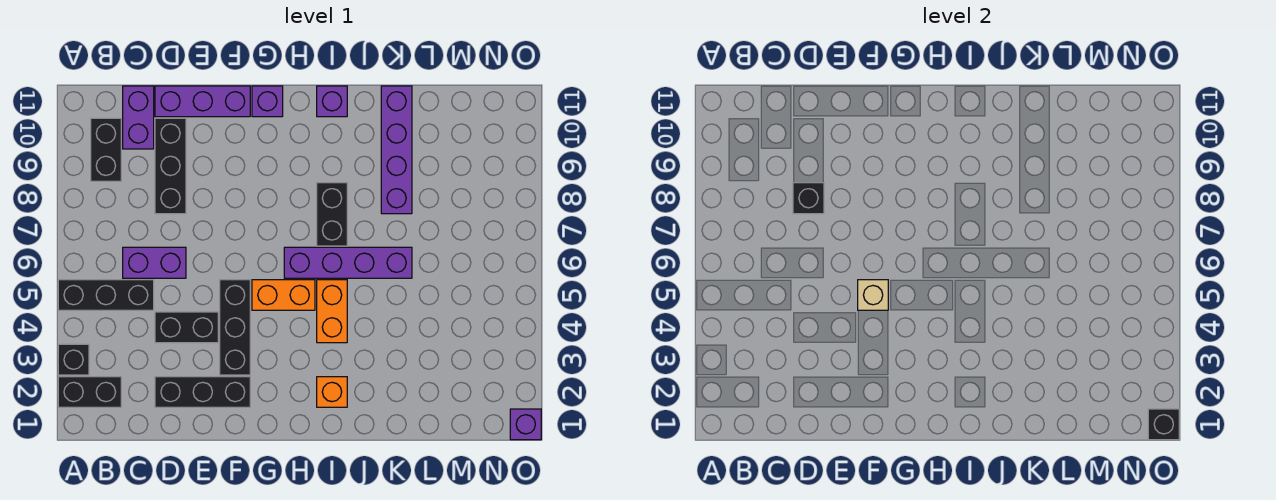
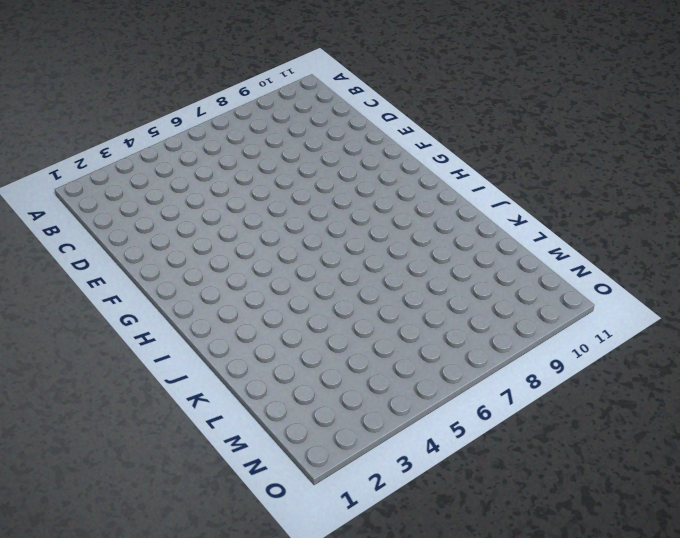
none -> black brick A2:B2 level 1
none -> black brick A3 level 1
none -> black brick A5:C5 level 1

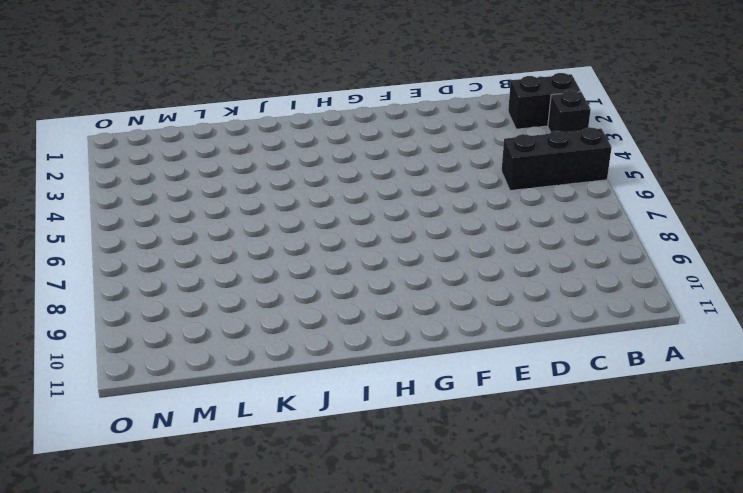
none -> black brick B9:B10 level 1
none -> purple brick C6:D6 level 1
none -> purple brick C10:C11 level 1

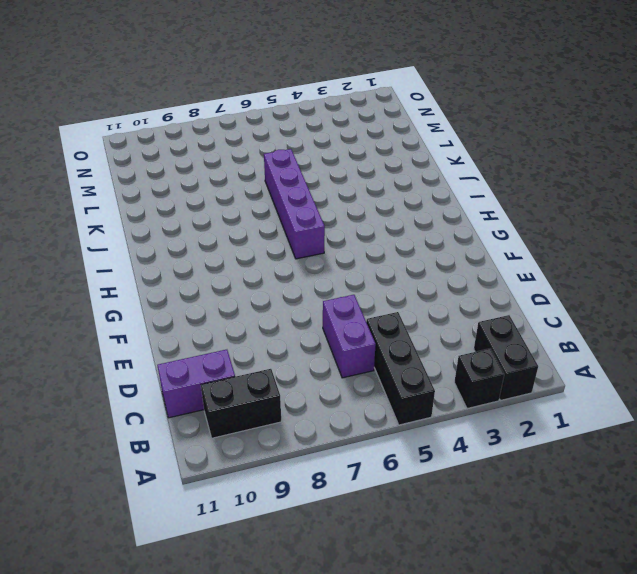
none -> black brick D2:F2 level 1
none -> black brick D4:E4 level 1
none -> black brick D8:D10 level 1

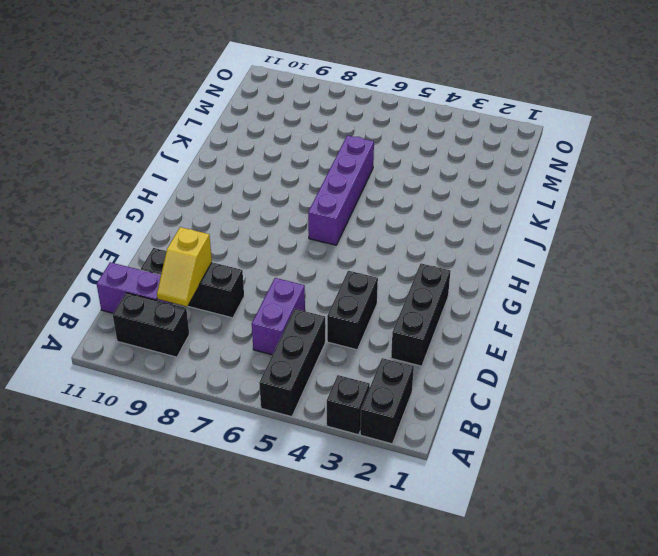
yellow slope C9:D9 level 2 top D -> none
none -> purple brick D11:F11 level 1
none -> black brick F3:F5 level 1
none -> orange brick G5:H5 level 1

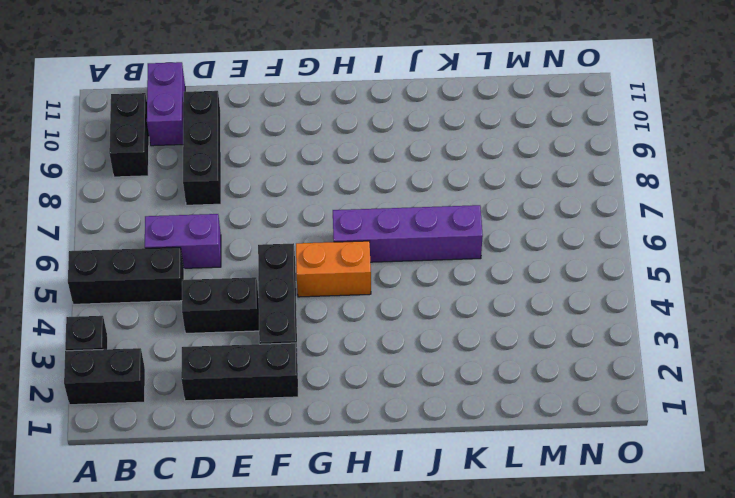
none -> purple brick D11:F11 level 1
none -> purple brick G11 level 1
none -> orange brick I2 level 1

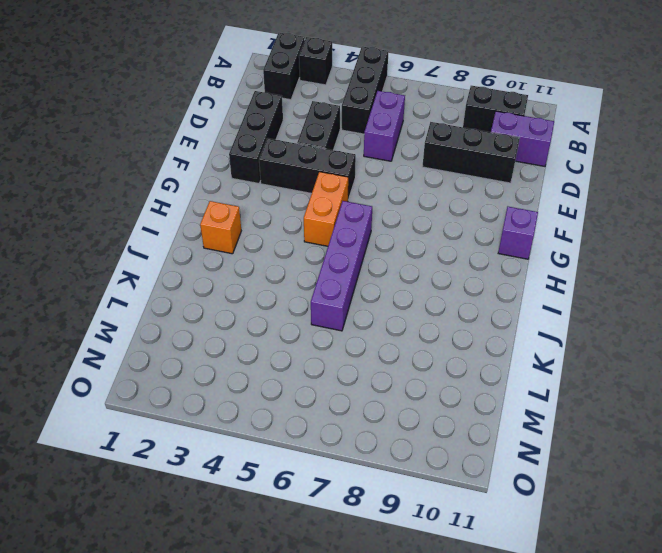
none -> purple brick D11:F11 level 1
none -> orange brick I4:I5 level 1
none -> black brick I7:I8 level 1

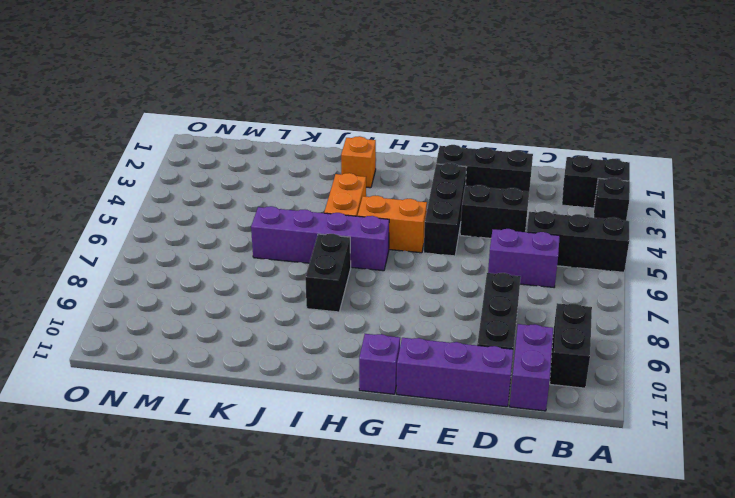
none -> purple brick I11 level 1
none -> purple brick K8:K11 level 1
none -> purple brick O1 level 1

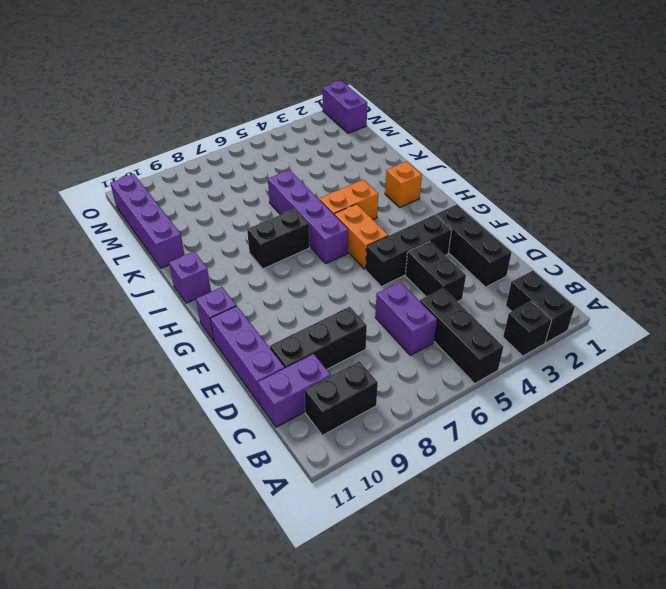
purple brick K11:N11 level 1 -> purple brick K8:K11 level 1
purple brick N1:O1 level 1 -> purple brick O1 level 1
none -> black brick D8 level 2
none -> tan brick F5 level 2
none -> black brick O1 level 2

